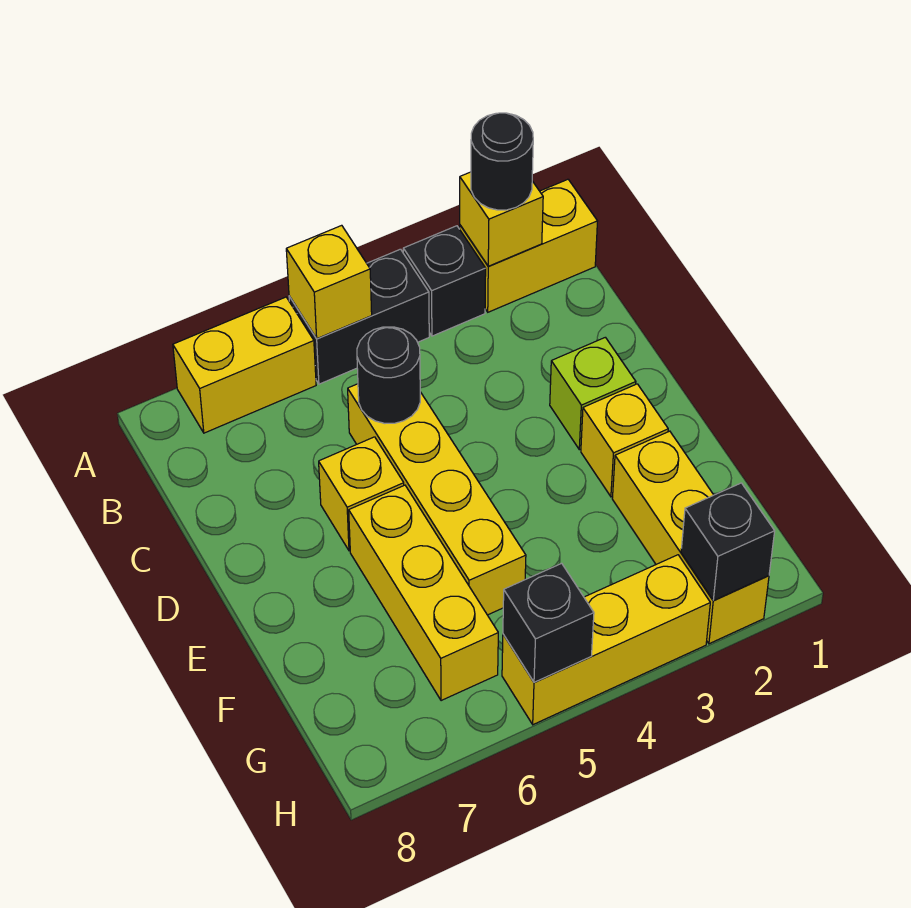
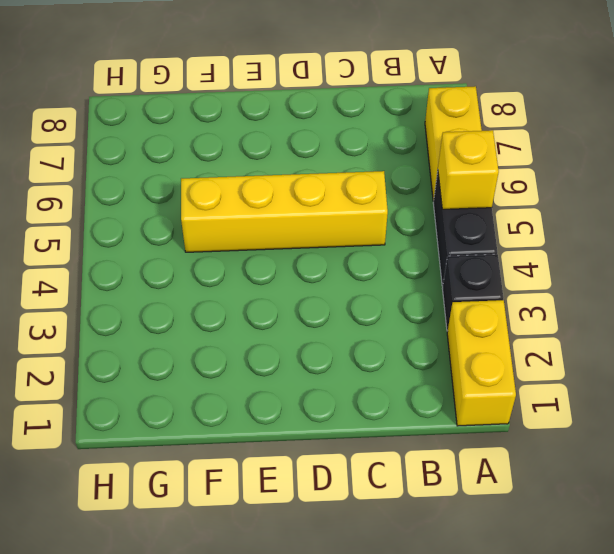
none -> lime brick D2 level 1
none -> yellow brick D6 level 1
none -> yellow brick E2 level 1

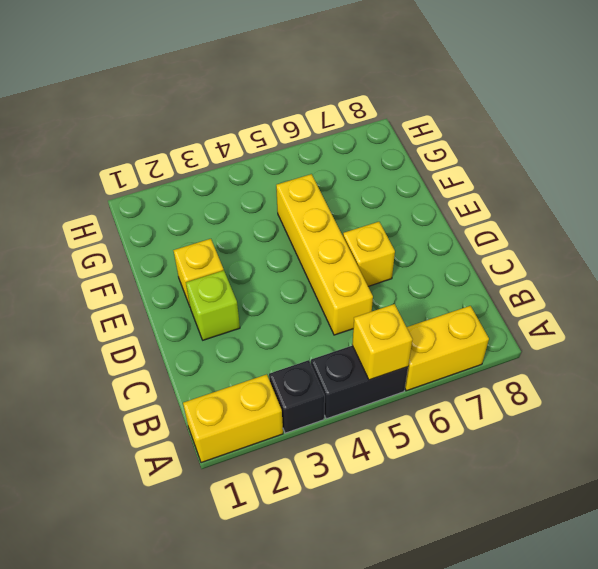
none -> yellow brick E6:G6 level 1
none -> yellow brick F2:H2 level 1
none -> yellow brick H3:H5 level 1

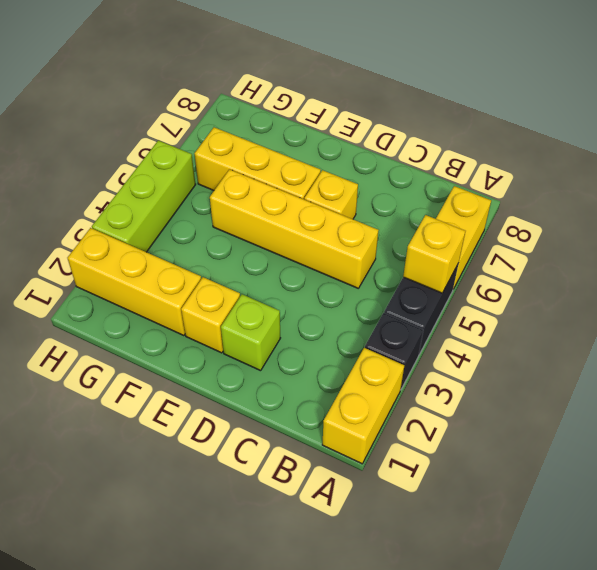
lime brick H3:H5 level 1 -> yellow brick H3:H5 level 1
none -> yellow brick A2 level 2
none -> black round brick C5 level 2
none -> black brick H2 level 2

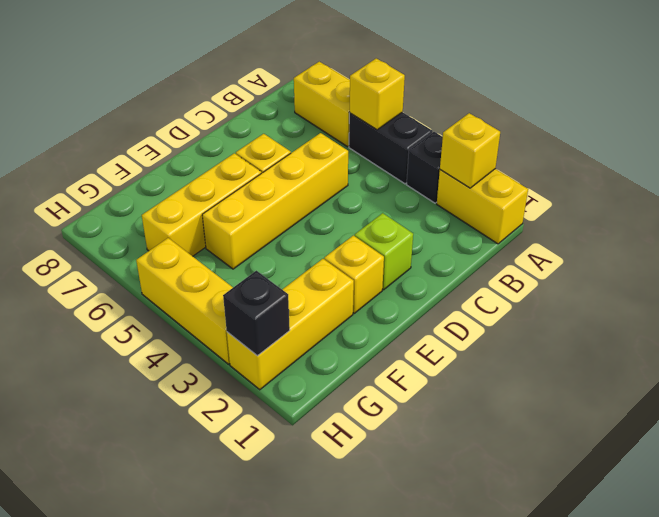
none -> black round brick C5 level 2
none -> black brick H5 level 2
none -> black round brick A2 level 3

